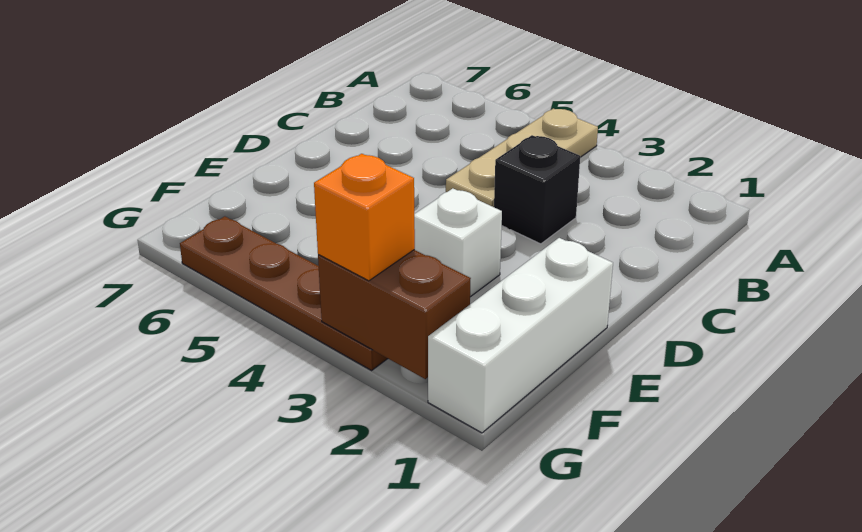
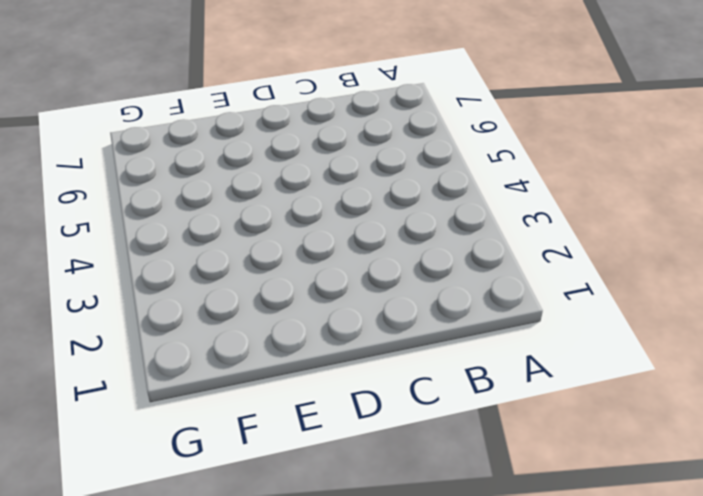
none -> tan plate A4:C4 level 1
none -> black brick C3 level 1

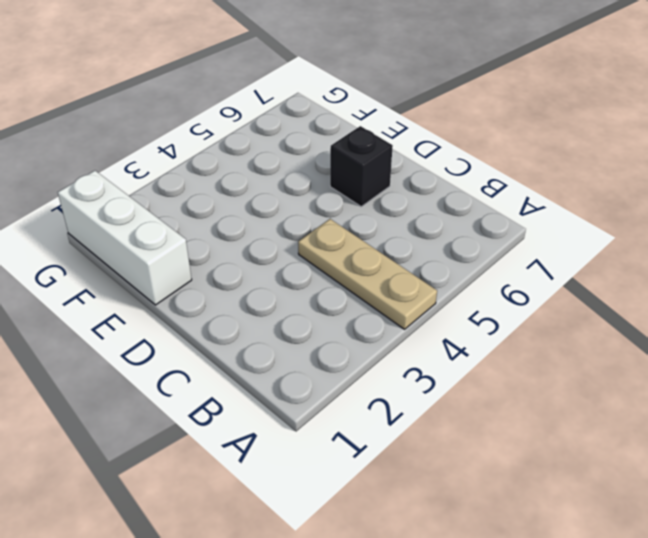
black brick D6 level 1 -> black brick C3 level 1
none -> white brick E3 level 1
none -> brown plate G3:G6 level 1

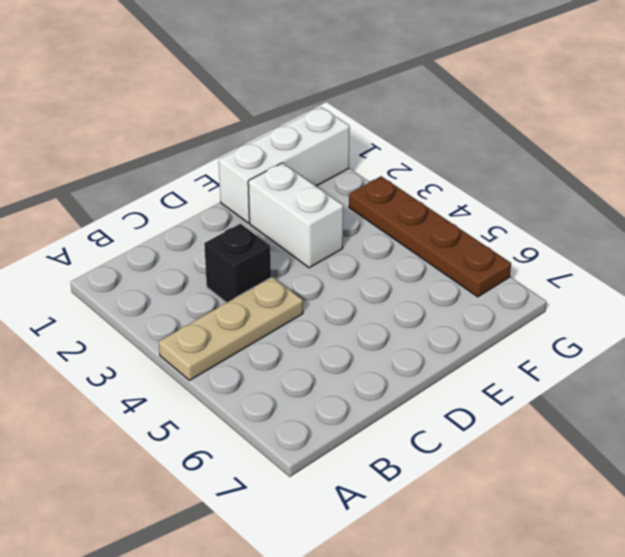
white brick E2:E3 level 1 -> white brick E3 level 1
none -> brown brick G2:G3 level 2
none -> orange brick G3 level 3

